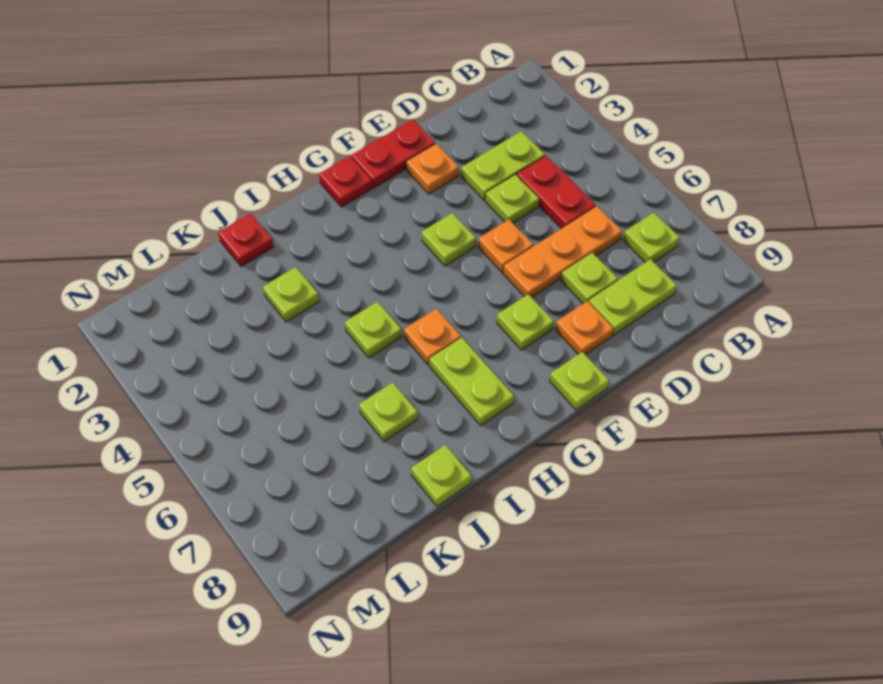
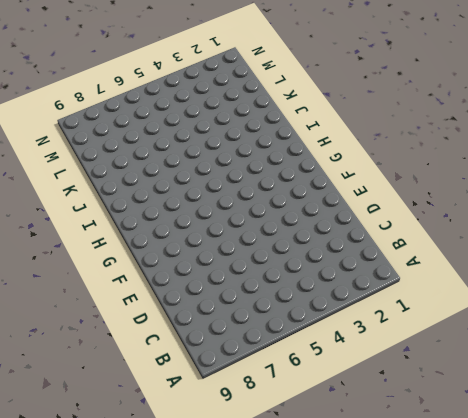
none -> lime plate B7 level 1
none -> lime plate C3:D3 level 1
none -> red plate C4:C5 level 1

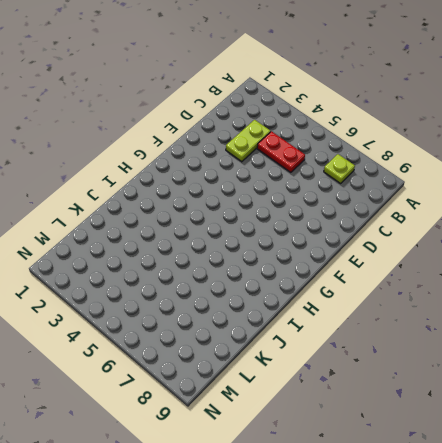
none -> orange plate C6:E6 level 1
none -> lime plate C8:D8 level 1
none -> lime plate D4 level 1

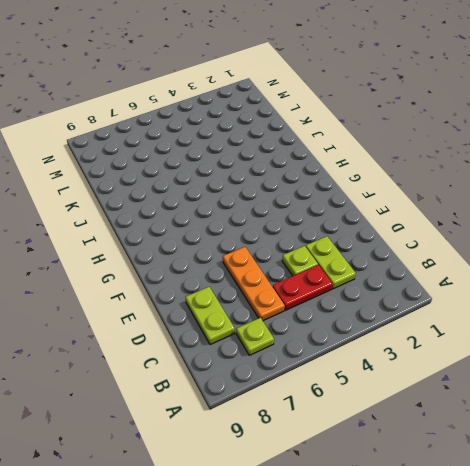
none -> lime plate D7 level 1
none -> red plate E1:F1 level 1
none -> orange plate E2 level 1

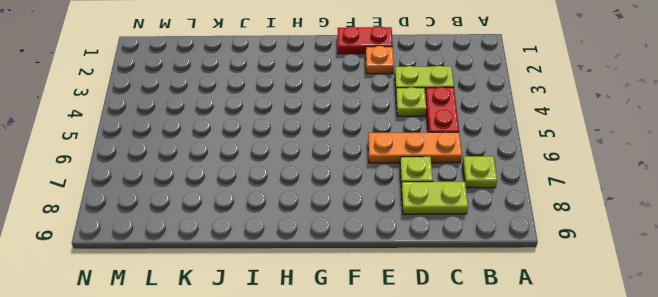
none -> orange plate E5 level 1
none -> orange plate E8 level 1
none -> lime plate F4 level 1

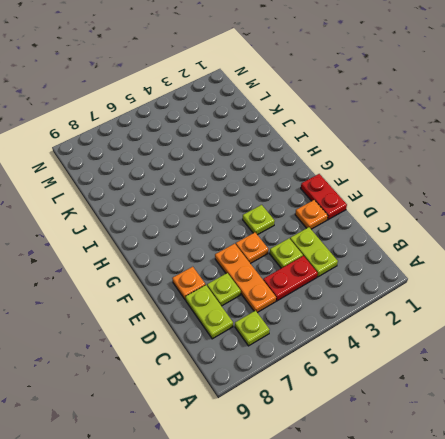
none -> lime plate F7 level 1
none -> lime plate F9 level 1
none -> red plate G1 level 1

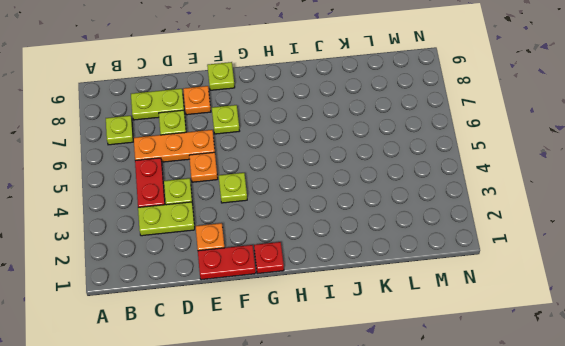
none -> orange plate H6 level 1
none -> lime plate H7:H8 level 1
none -> lime plate I5 level 1

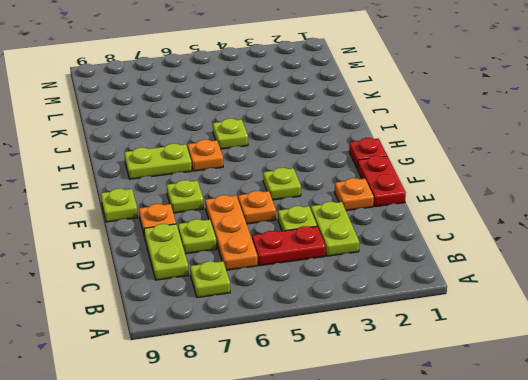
none -> red plate J1 level 1
none -> lime plate J3 level 1
none -> lime plate J7 level 1

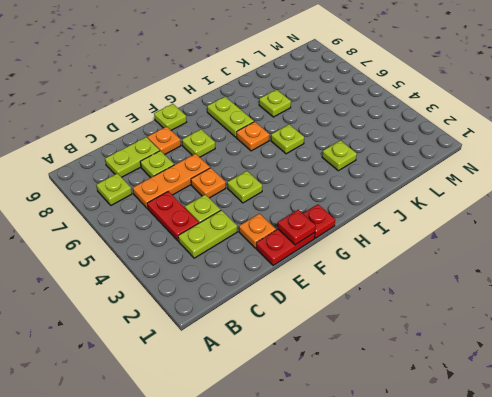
red plate F1 level 2 -> red plate J1 level 1
none -> lime plate J9 level 1

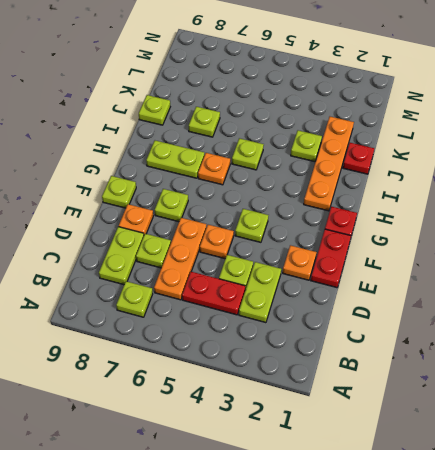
orange plate H2:K2 level 1 -> none

